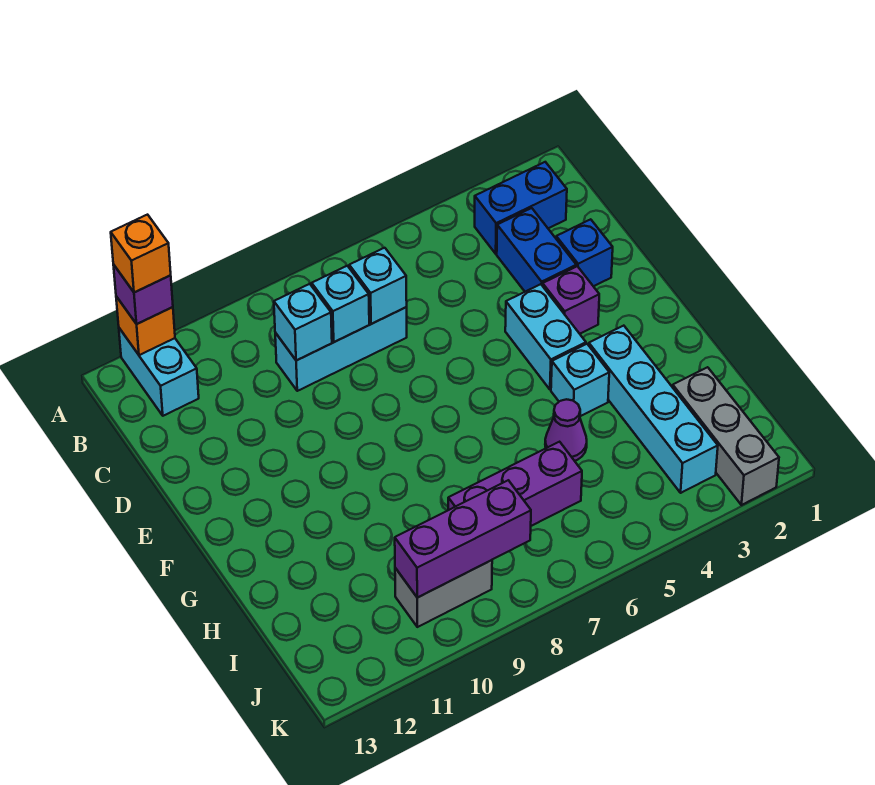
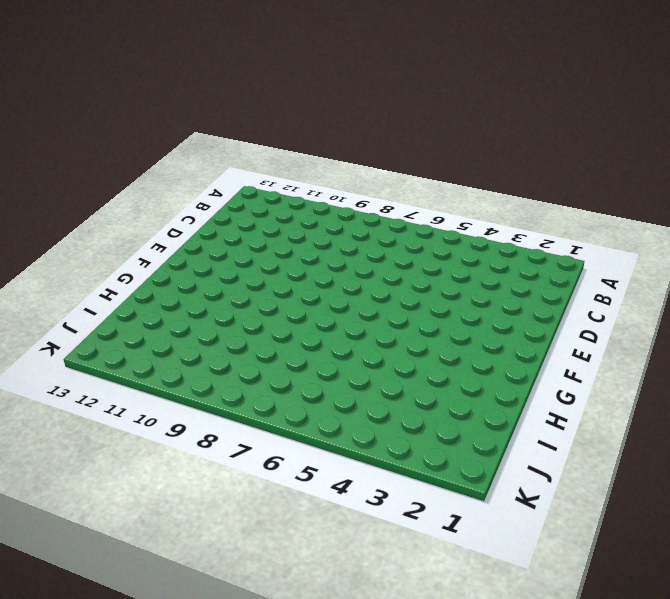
none -> cyan brick A12:B12 level 1
none -> blue brick B2:B3 level 1
none -> blue brick C3:D3 level 1

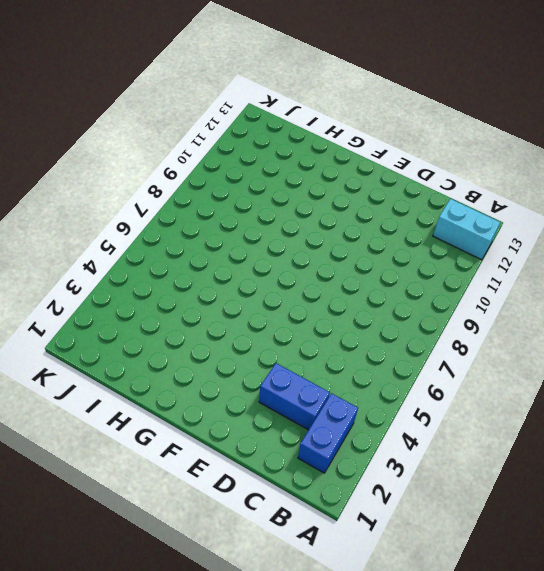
none -> cyan brick C7:C9 level 1
none -> blue brick D2 level 1
none -> purple brick E3 level 1

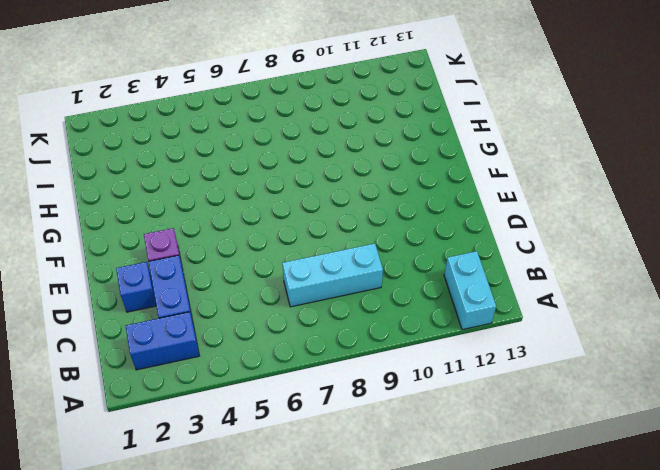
none -> cyan brick E4:F4 level 1
none -> cyan brick G3:J3 level 1
none -> cyan brick G4 level 1

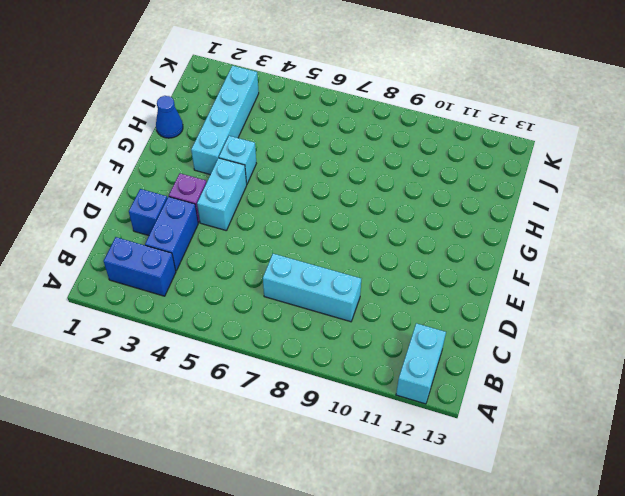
blue cone H1 level 1 -> none
none -> purple cone H5 level 1
none -> grey brick I2:K2 level 1
none -> purple brick I6:I8 level 1

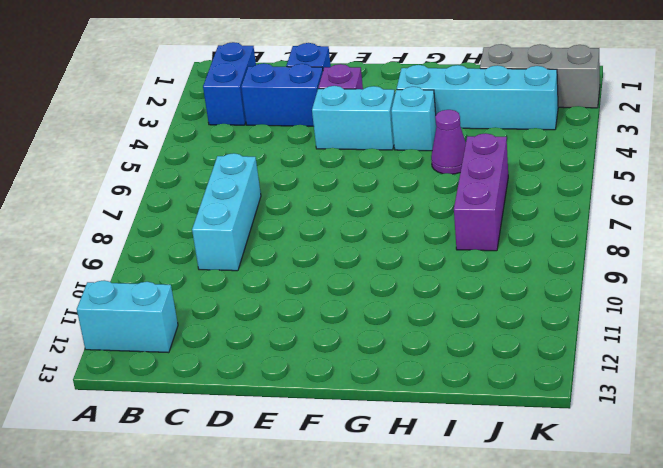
none -> grey brick J9:J10 level 1
none -> orange brick A12 level 2
none -> cyan brick C7 level 2

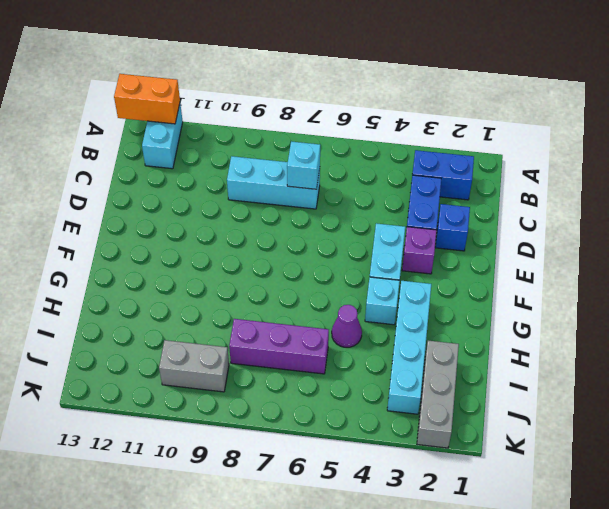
orange brick A12:A13 level 2 -> orange brick A12 level 2
none -> cyan brick C8 level 2
none -> cyan brick C9 level 2
none -> purple brick J8:J10 level 2

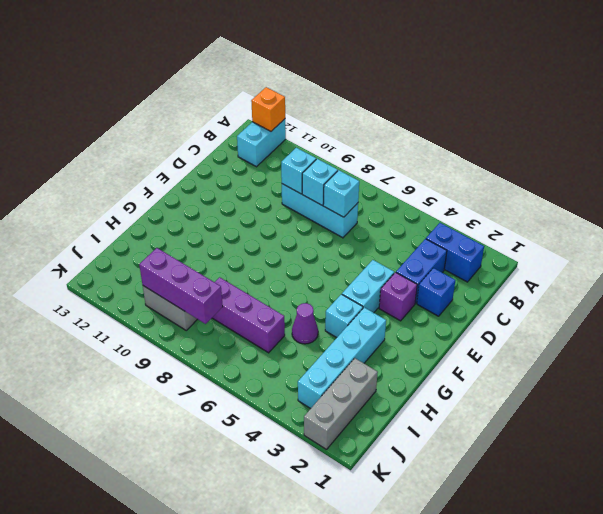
none -> purple brick A12 level 3
none -> orange brick A12 level 4

